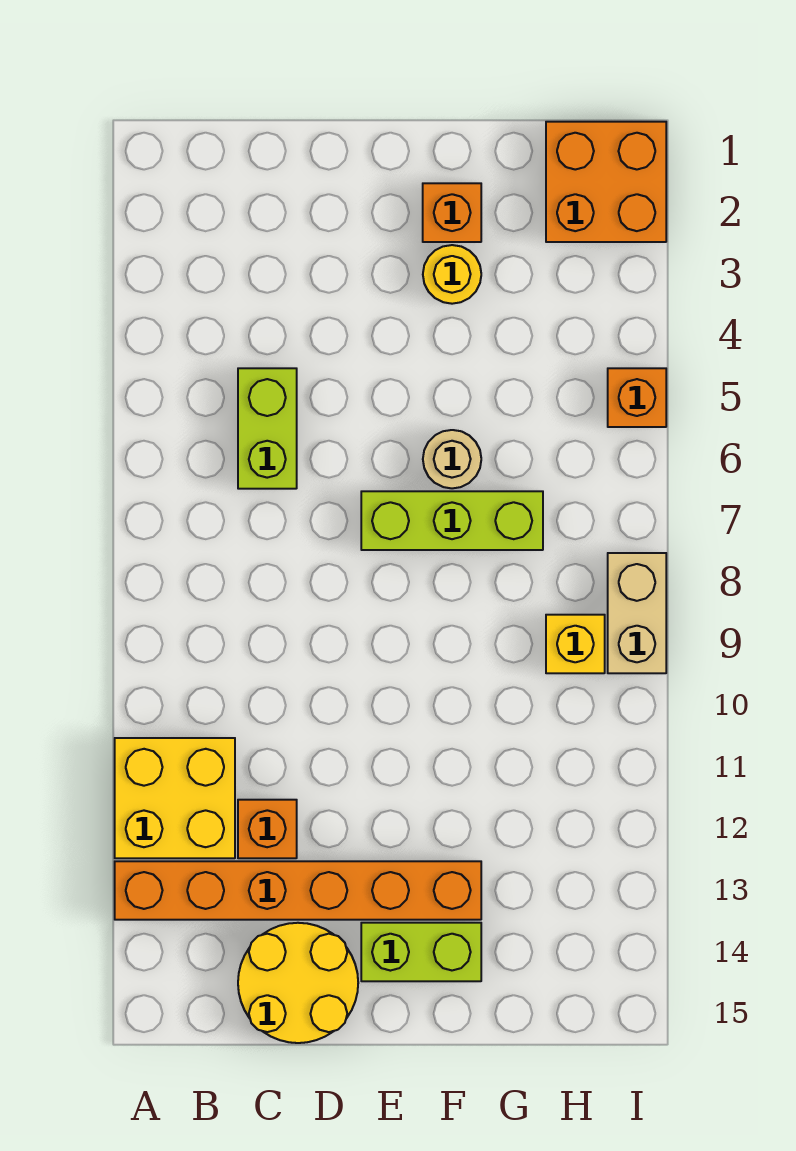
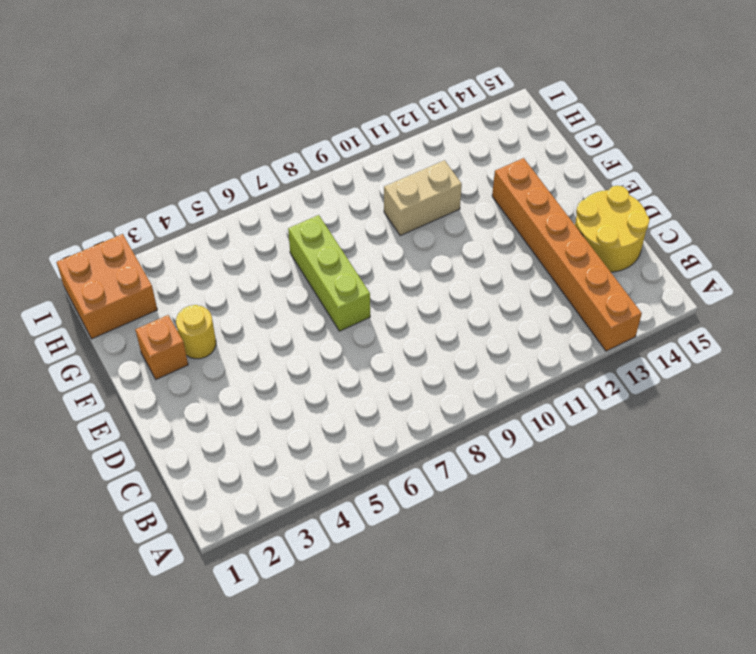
tan brick G10:G11 level 1 -> tan brick I8:I9 level 1
none -> yellow brick A11:B12 level 1
none -> lime brick C5:C6 level 1
none -> orange brick C12 level 1

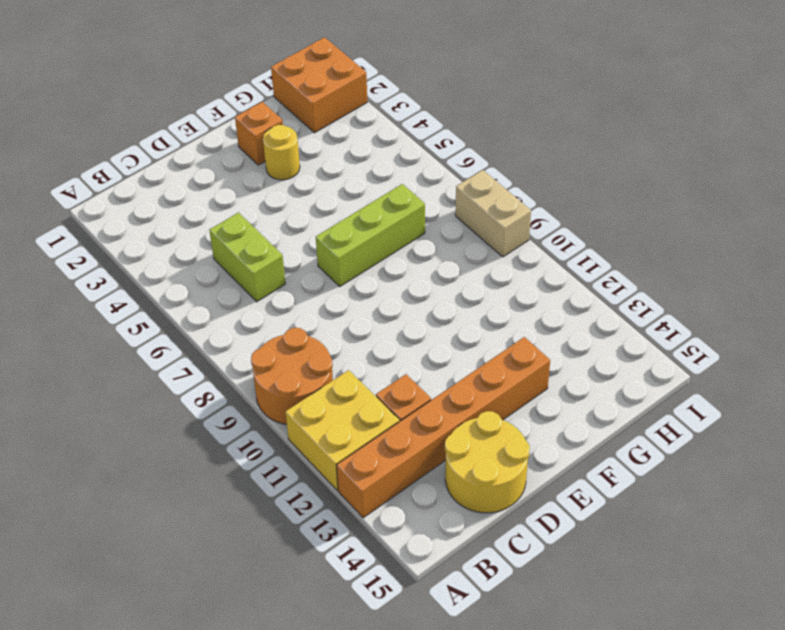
orange round brick A9:B10 level 1 -> none
none -> lime brick E14:F14 level 1
none -> tan round brick F6 level 1
none -> yellow brick H9 level 1

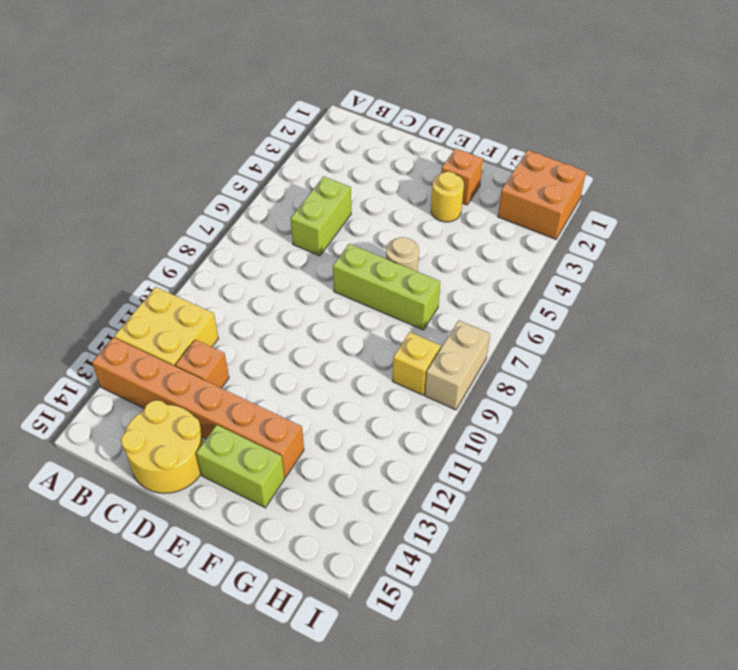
none -> orange brick I5 level 1

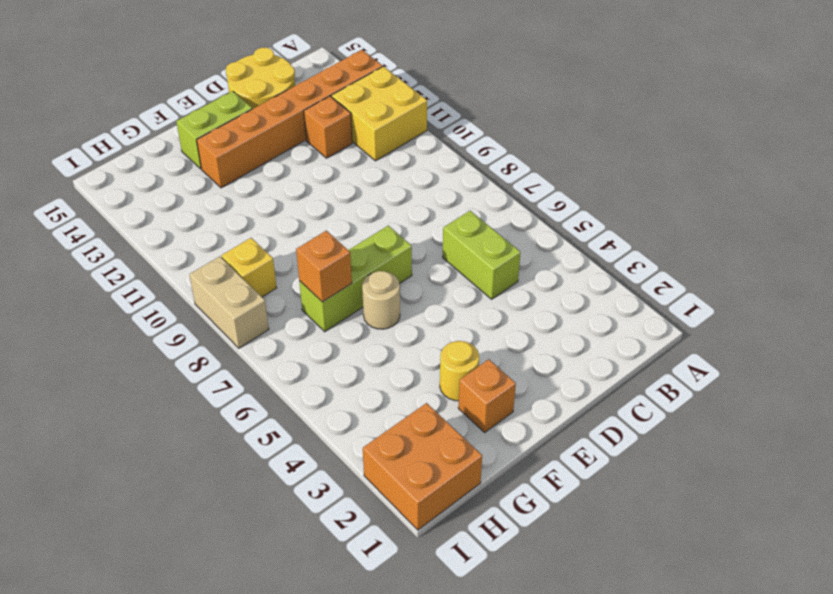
orange brick G7 level 2 -> orange brick I5 level 1

